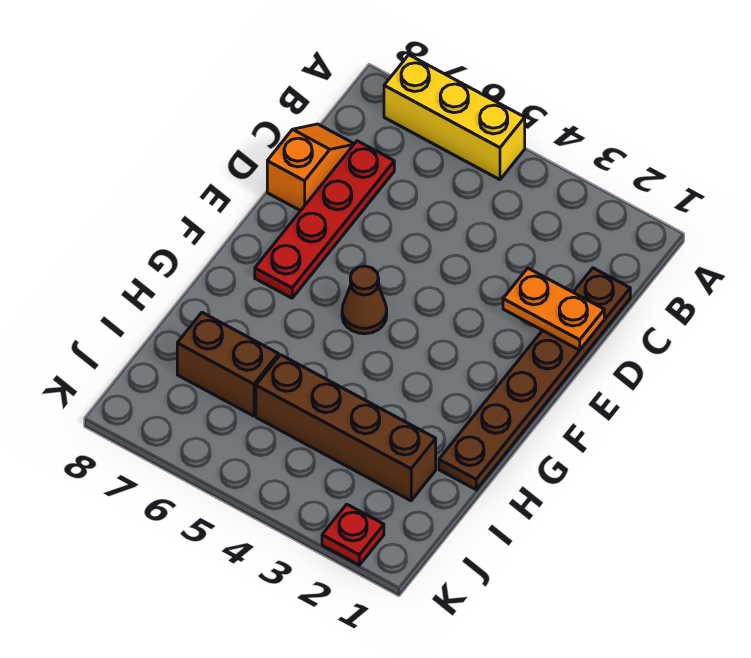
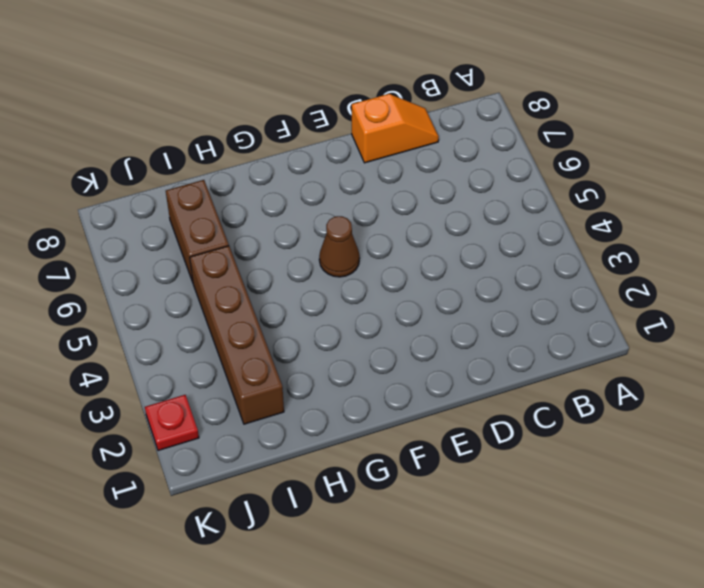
none -> yellow brick A5:A7 level 1
none -> brown plate C1:H1 level 1

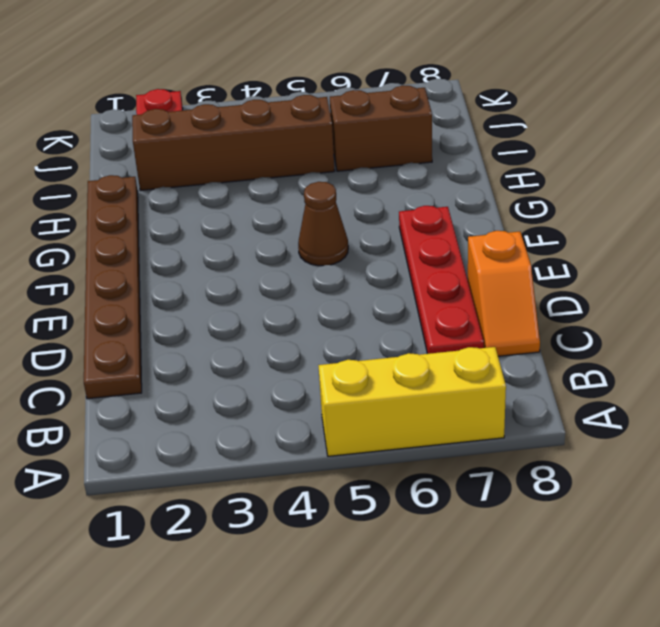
none -> orange plate D1:D2 level 2

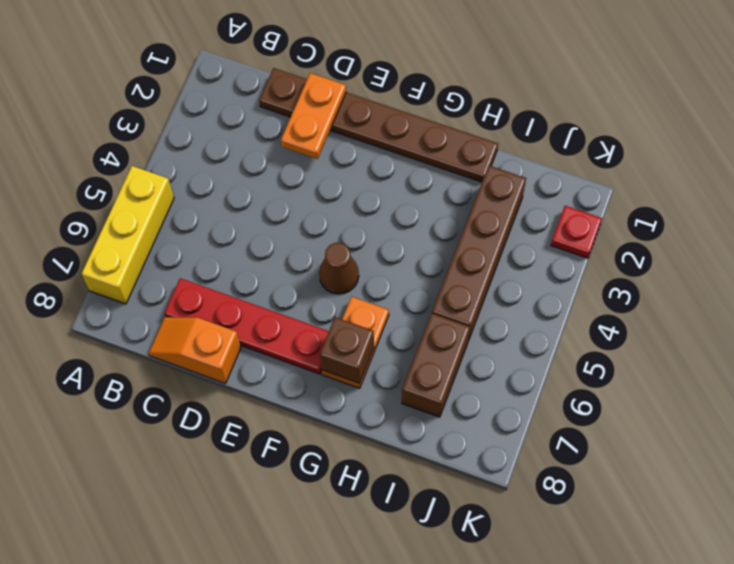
orange plate G6:G7 level 1 -> none
brown brick G7 level 2 -> none

